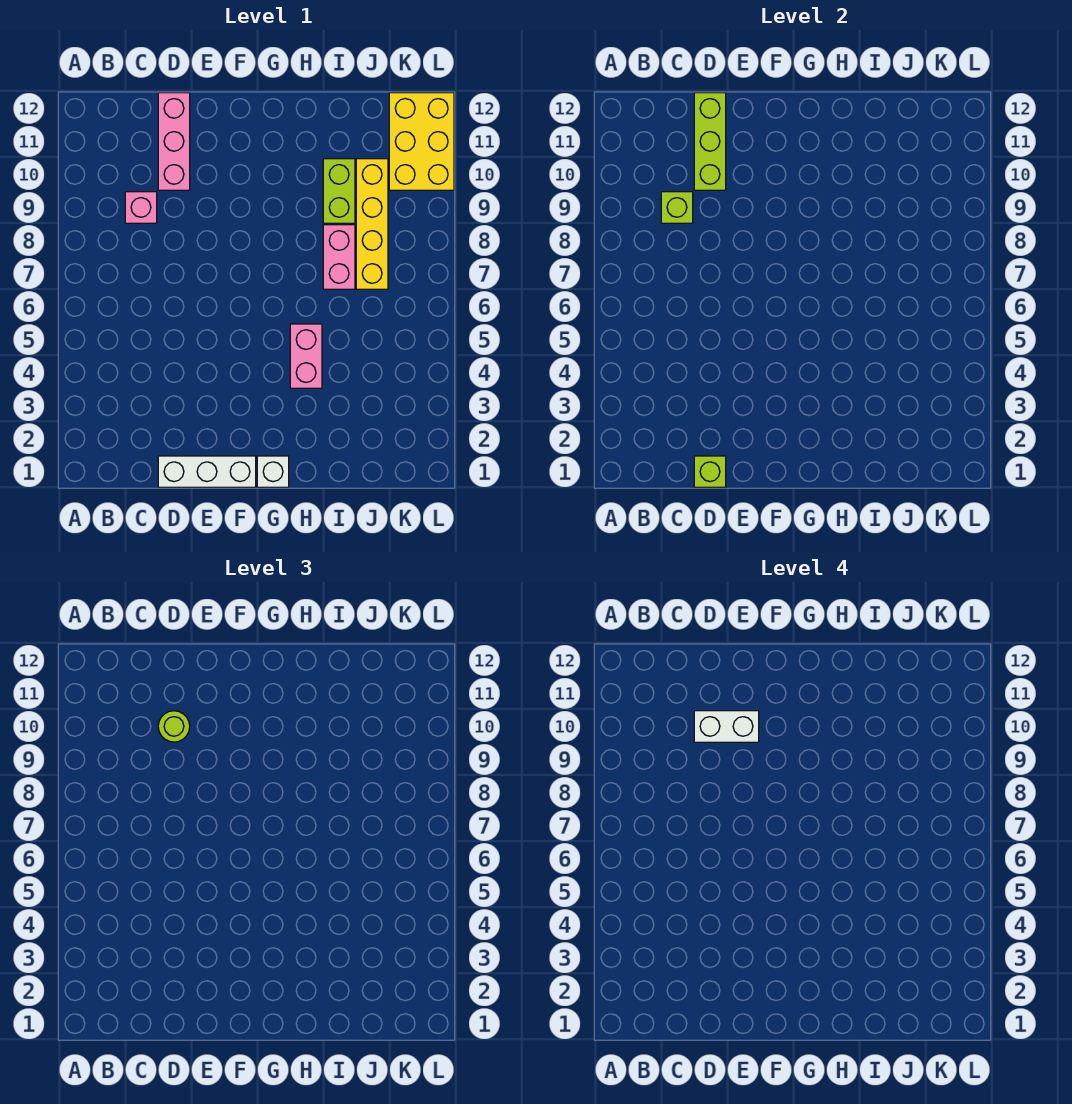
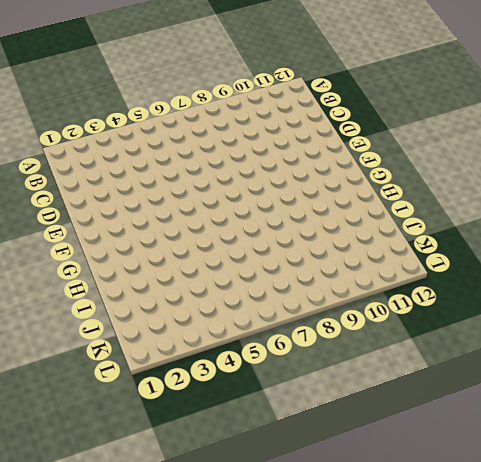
none -> pink brick C9 level 1
none -> white brick D1:F1 level 1
none -> pink brick D10:D12 level 1

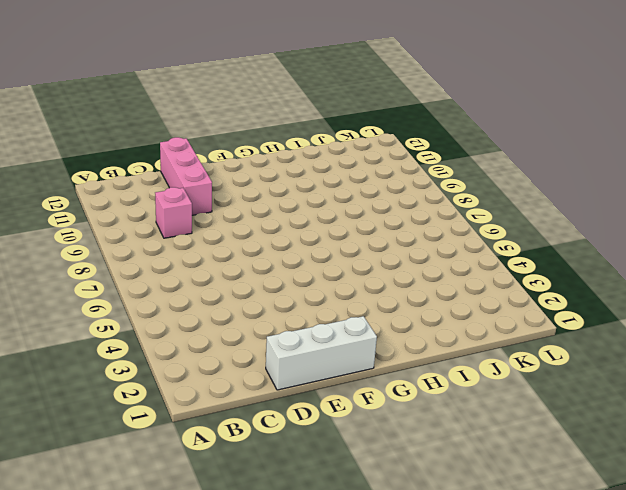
none -> white brick G1 level 1
none -> pink brick H4:H5 level 1
none -> pink brick I7:I8 level 1

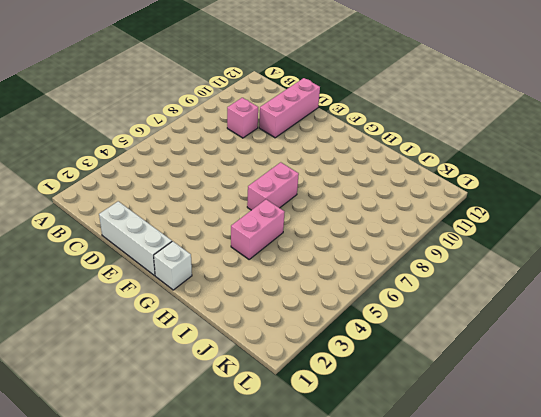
pink brick G6:G7 level 1 -> pink brick I7:I8 level 1
none -> lime brick I9:I10 level 1
none -> yellow brick J7:J10 level 1
none -> yellow brick K10:L12 level 1

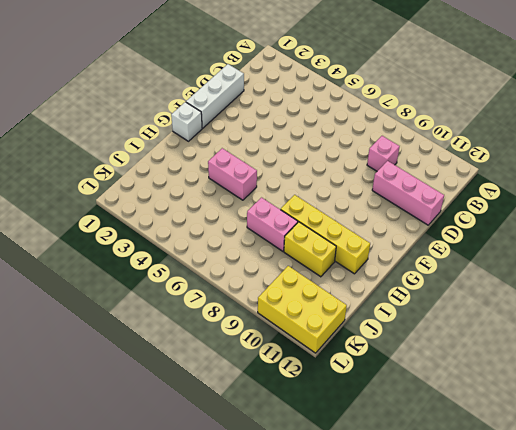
yellow brick H8:H11 level 1 -> yellow brick J7:J10 level 1
yellow brick I9:I10 level 1 -> lime brick I9:I10 level 1
none -> lime brick C9 level 2
none -> lime brick D1 level 2
none -> lime brick D10:D12 level 2

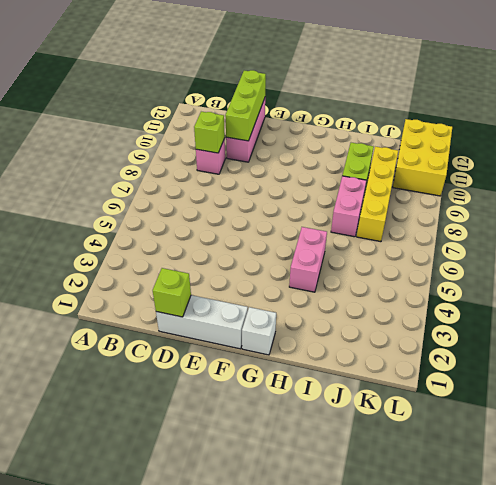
none -> lime round brick D10 level 3
none -> white brick D10:E10 level 4

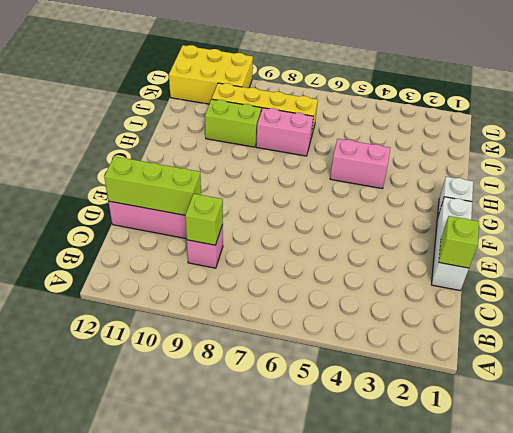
none -> lime round brick D10 level 3
none -> white brick D10:E10 level 4

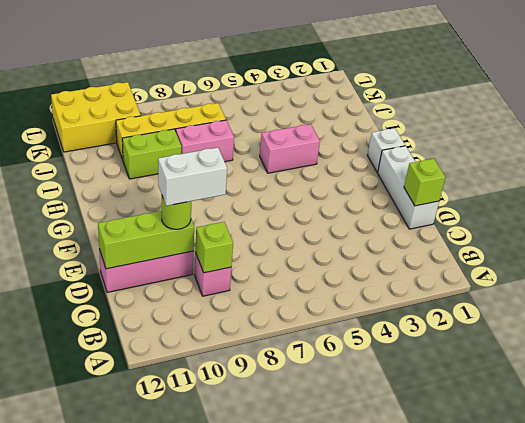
white brick D9:D10 level 4 -> white brick D10:E10 level 4

